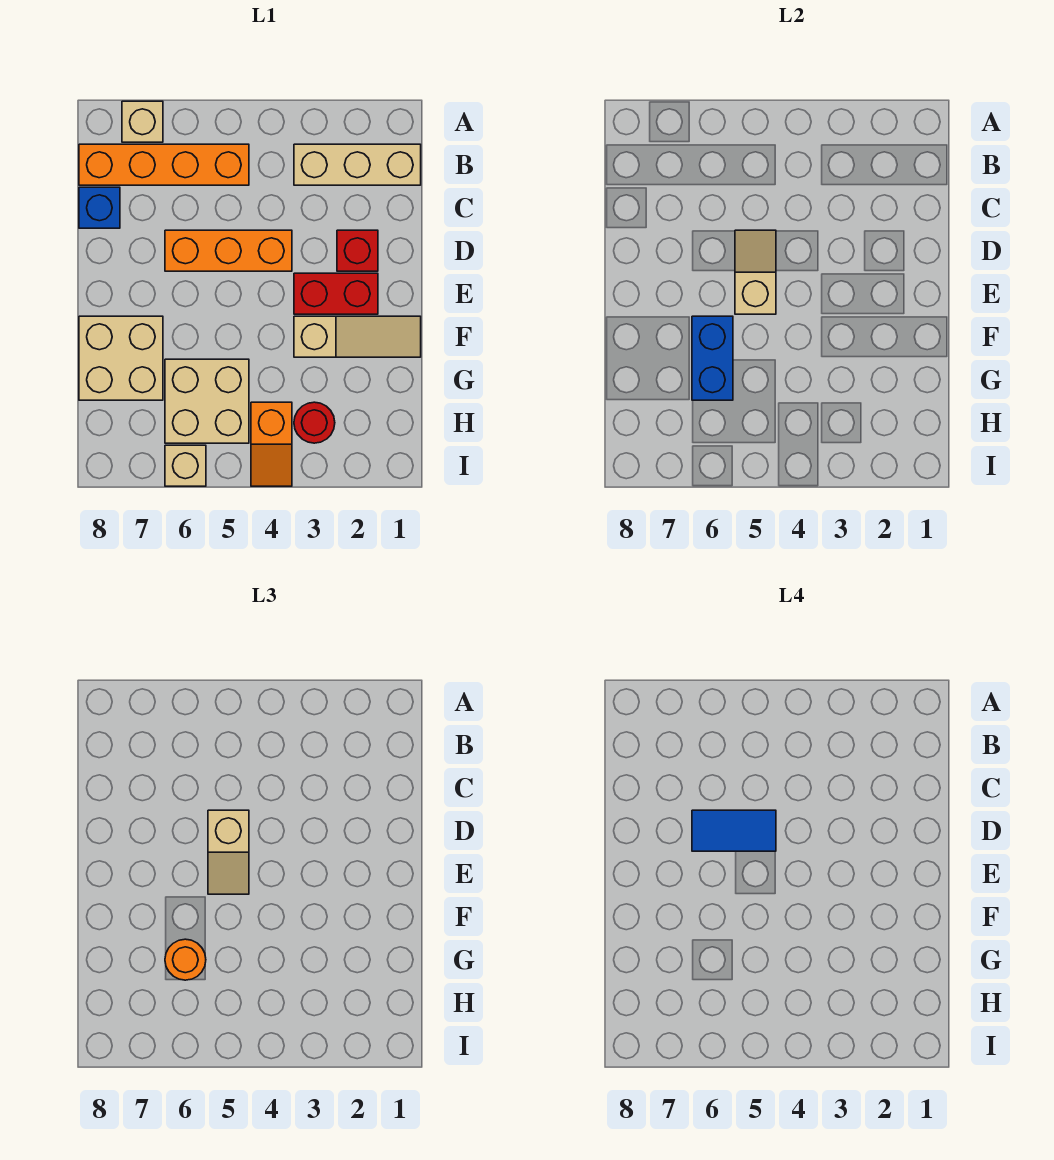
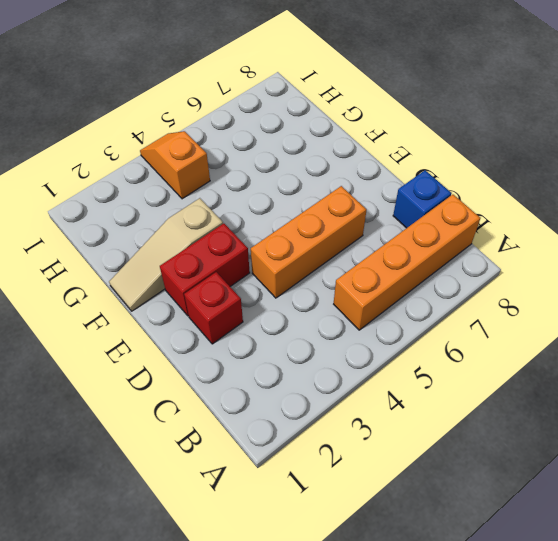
none -> tan brick A7 level 1
none -> tan brick B1:B3 level 1
none -> tan brick F7:G8 level 1

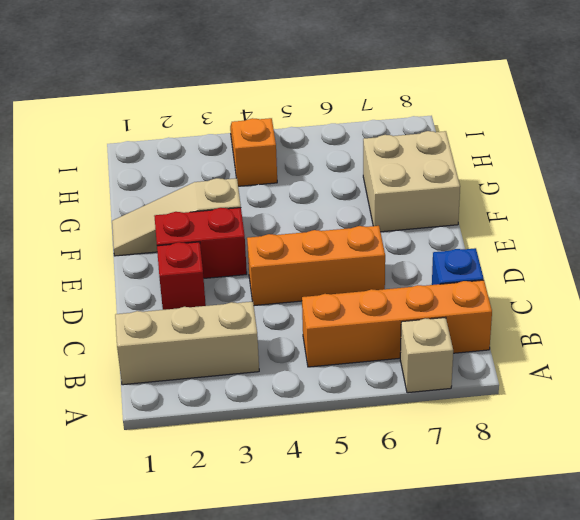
none -> tan brick G5:H6 level 1
none -> red round brick H3 level 1
none -> tan brick I6 level 1

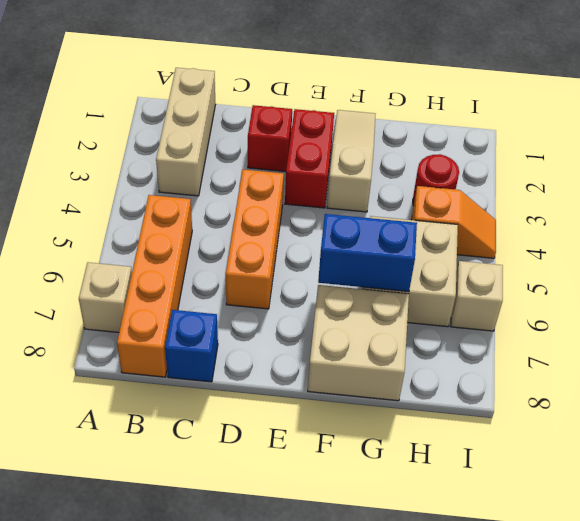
none -> tan slope D5:E5 level 2 top E
none -> tan slope D5:E5 level 3 top D
none -> orange round brick G6 level 3

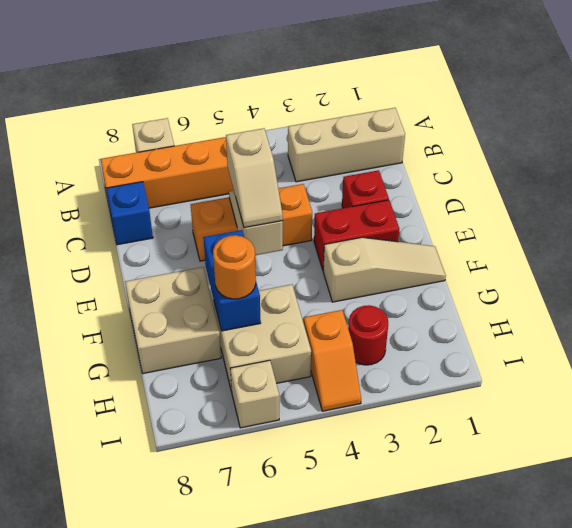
none -> blue tile D5:D6 level 4

